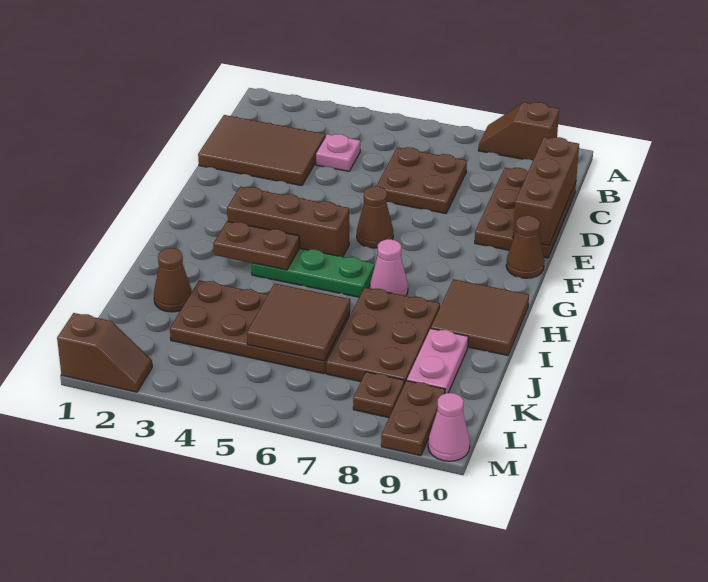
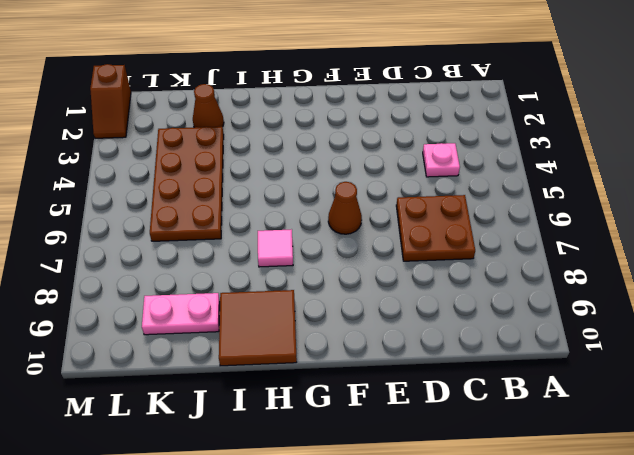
pink tile H7 level 1 -> pink cone H7 level 1
none -> brown slope A8:A9 level 1 top 9
none -> brown tile C1:D3 level 1
none -> brown plate C9:E10 level 1

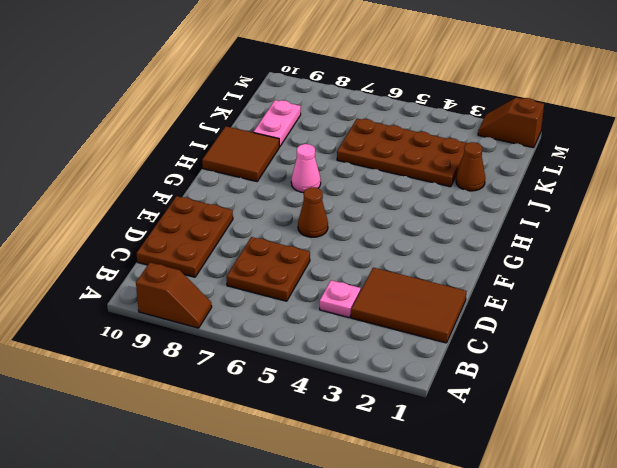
none -> brown cone F10 level 1
none -> brown brick G3:G5 level 1
none -> green plate H4:H6 level 1

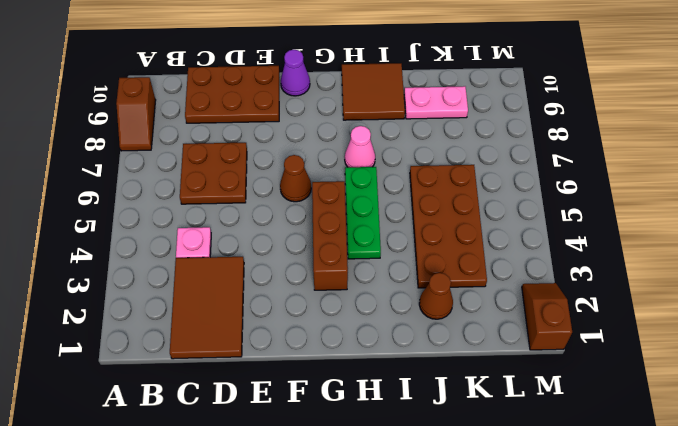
purple cone F10 level 1 -> brown cone F10 level 1
none -> brown plate I7:K8 level 1
none -> brown plate L8 level 1
none -> brown plate L9:M9 level 1

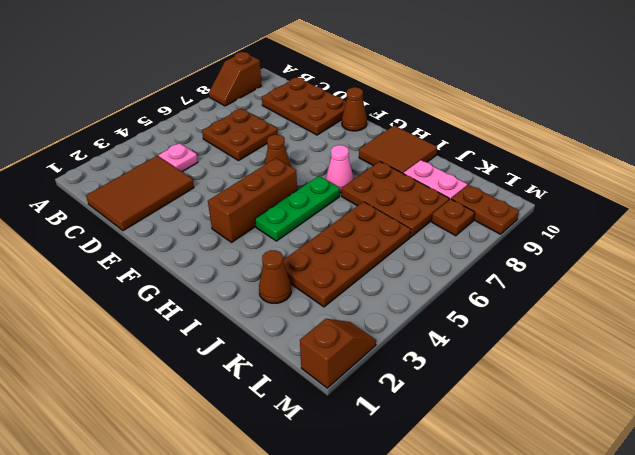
none -> pink cone M10 level 1
none -> brown brick C10:E10 level 2
none -> brown plate H3:H4 level 2

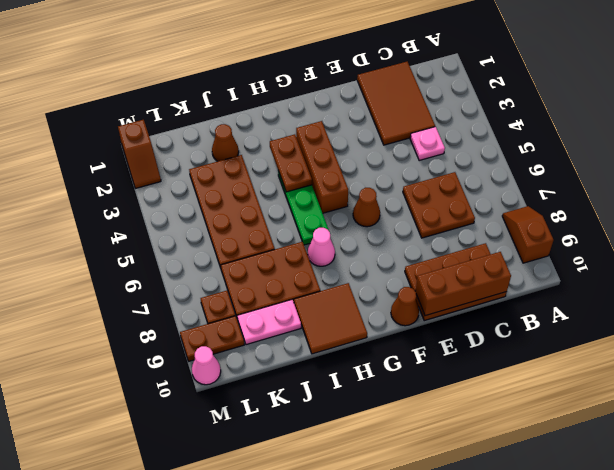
none -> brown tile J5:K6 level 2

